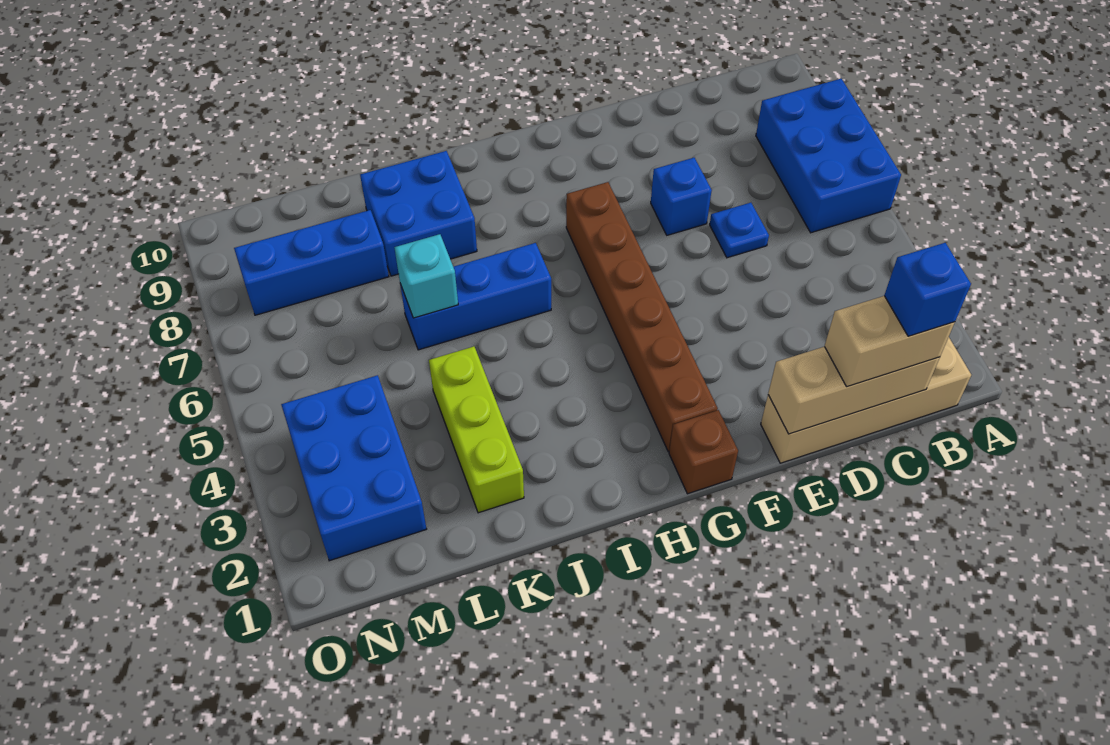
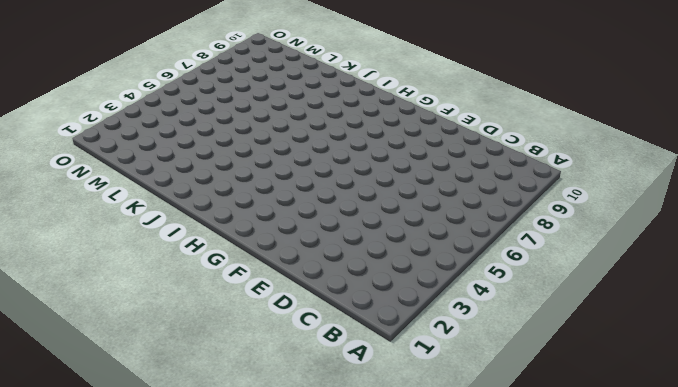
none -> blue brick A6:B8 level 1
none -> tan brick B1:E1 level 1
none -> blue plate D6 level 1

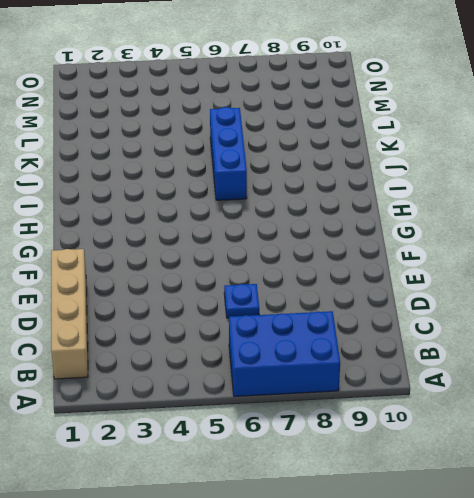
none -> blue brick E7 level 1
none -> brown brick G1 level 1
none -> brown brick G2:G7 level 1

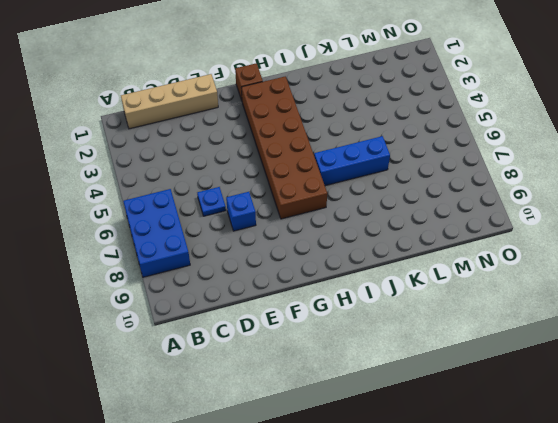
brown brick G2:H7 level 1 -> brown brick G2:G7 level 1
none -> blue brick J8:K9 level 1
none -> lime brick K2:K4 level 1
none -> blue brick L8:N8 level 1

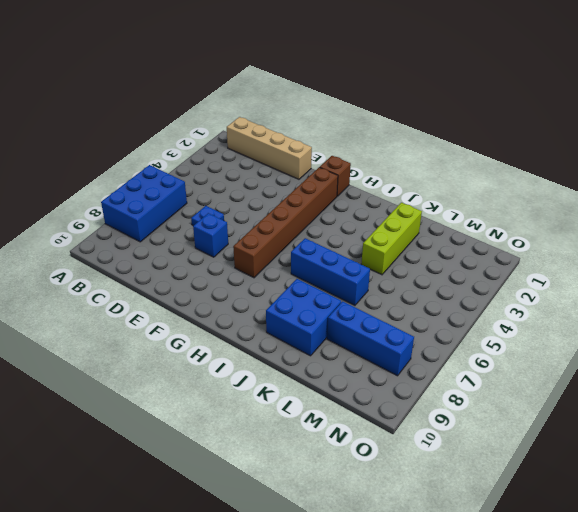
none -> blue brick M2:N4 level 1
none -> tan brick C1:E1 level 2
none -> cyan brick K6 level 2

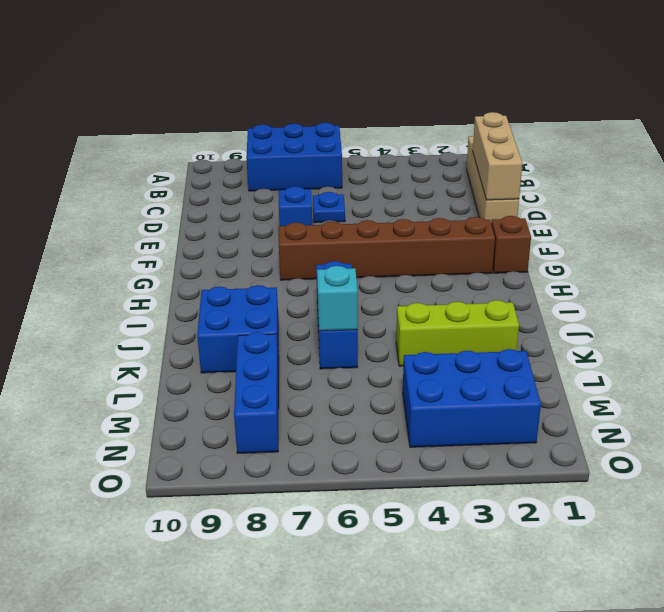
none -> tan brick C1:D1 level 3
none -> blue brick C1 level 4

